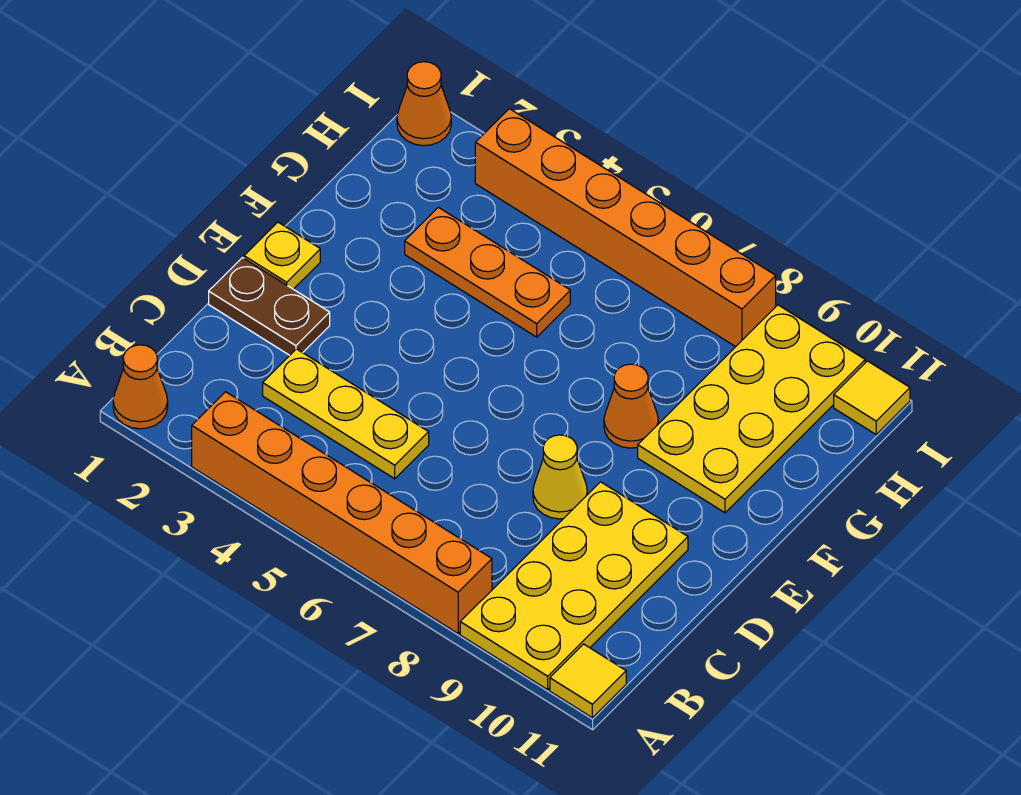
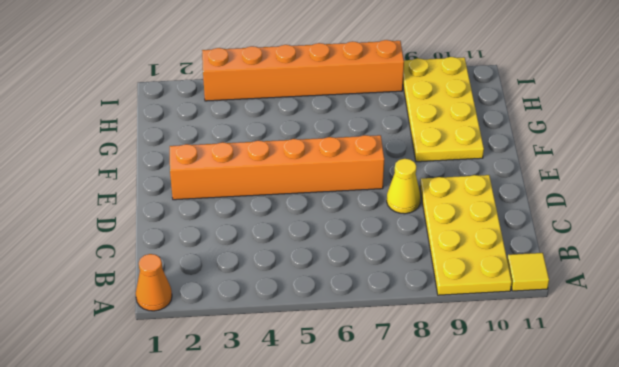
orange brick E2:E7 level 1 -> orange brick A3:A8 level 1
none -> yellow plate C3:C5 level 1
none -> brown plate D1:D2 level 1
none -> yellow plate E1 level 1

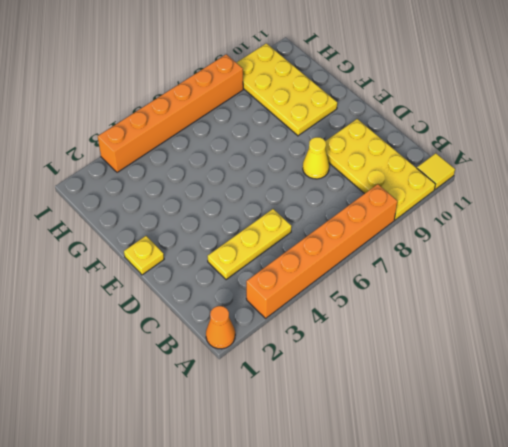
none -> brown plate D1:D2 level 1
none -> orange cone F8 level 1
none -> orange plate G3:G5 level 1

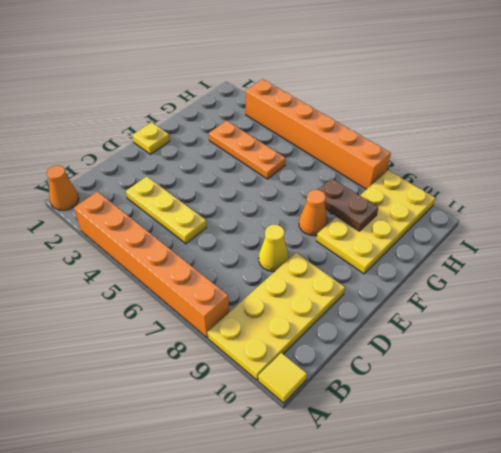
brown plate G8:G9 level 2 -> brown plate D1:D2 level 1
none -> orange cone I1 level 1
none -> yellow tile I11 level 1

